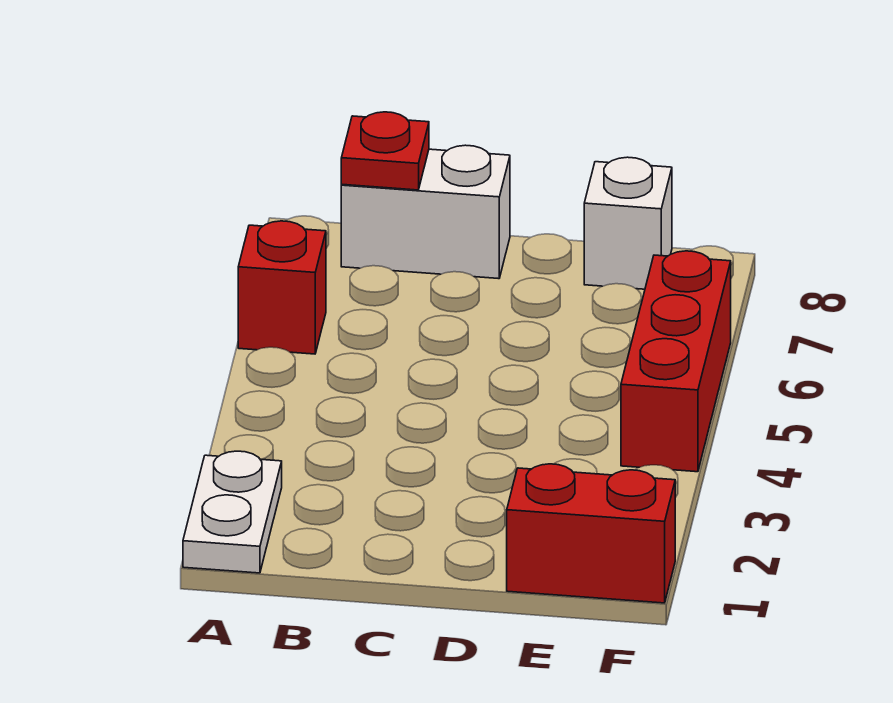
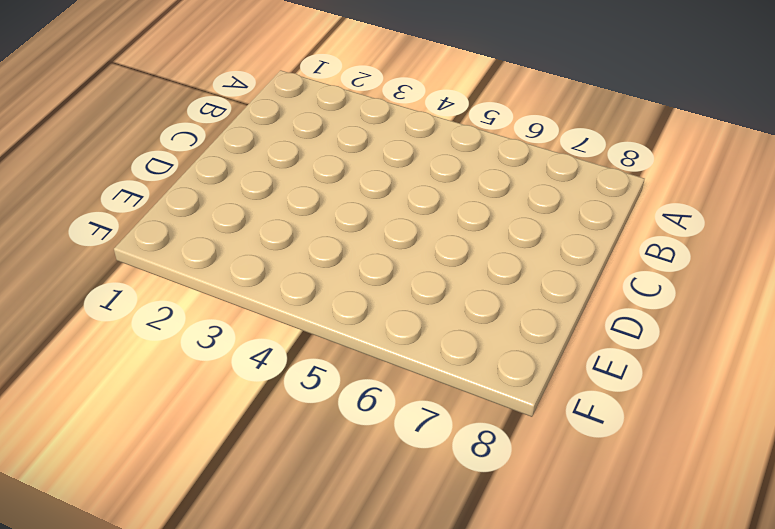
none -> white plate A1:A2 level 1
none -> red brick A6 level 1

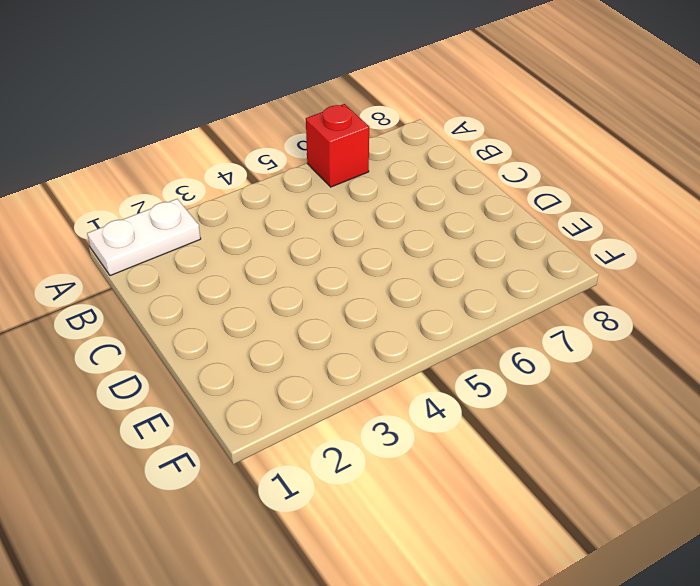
none -> white brick B8:C8 level 1
none -> red brick E1:F1 level 1

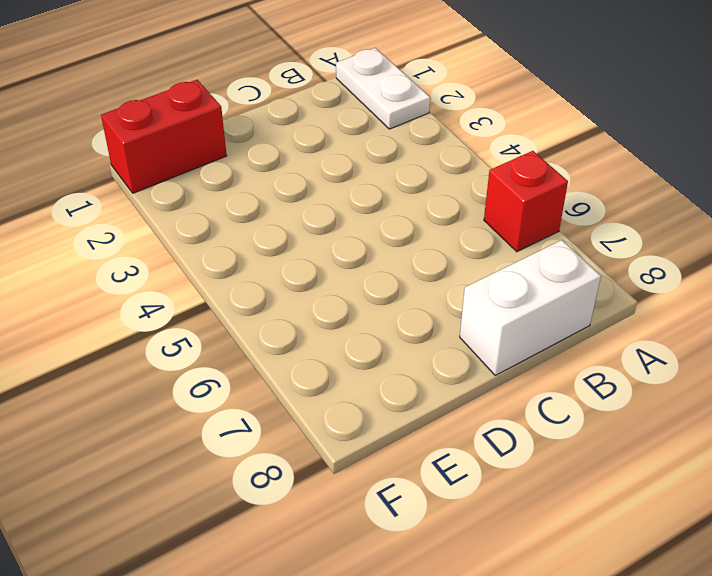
none -> white brick E8 level 1
none -> red brick F4:F6 level 1

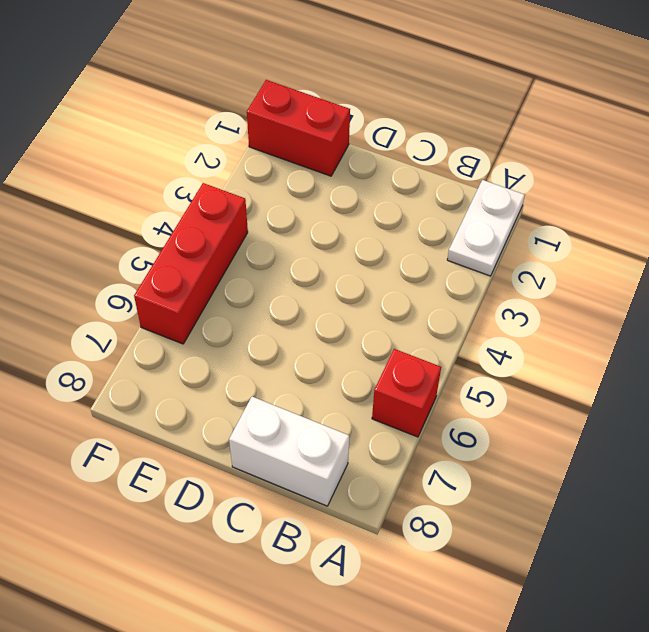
none -> white brick E8 level 1
none -> red plate B8 level 2

